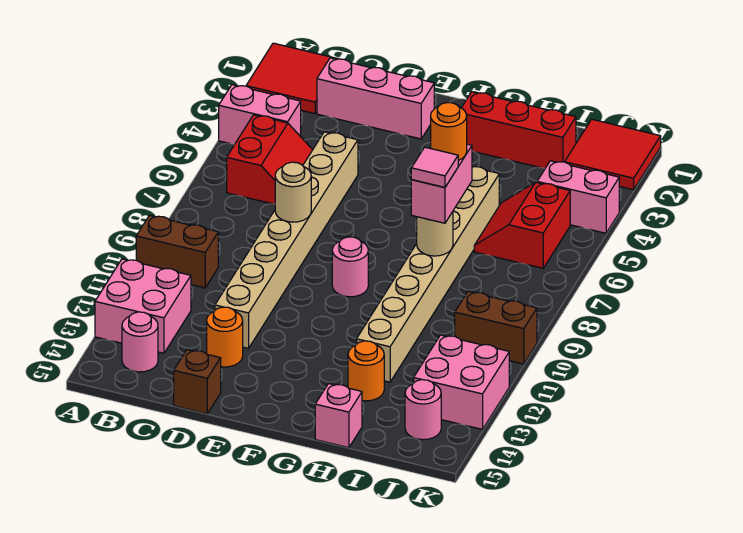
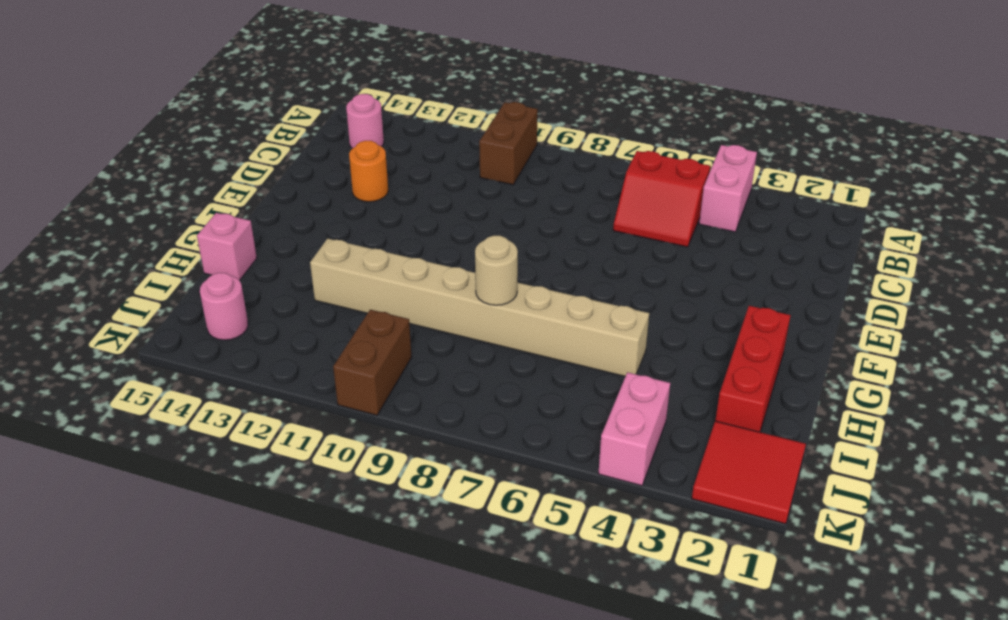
none -> red tile A1:B2 level 1
none -> pink brick A12:B13 level 1
none -> pink brick C2:E2 level 1

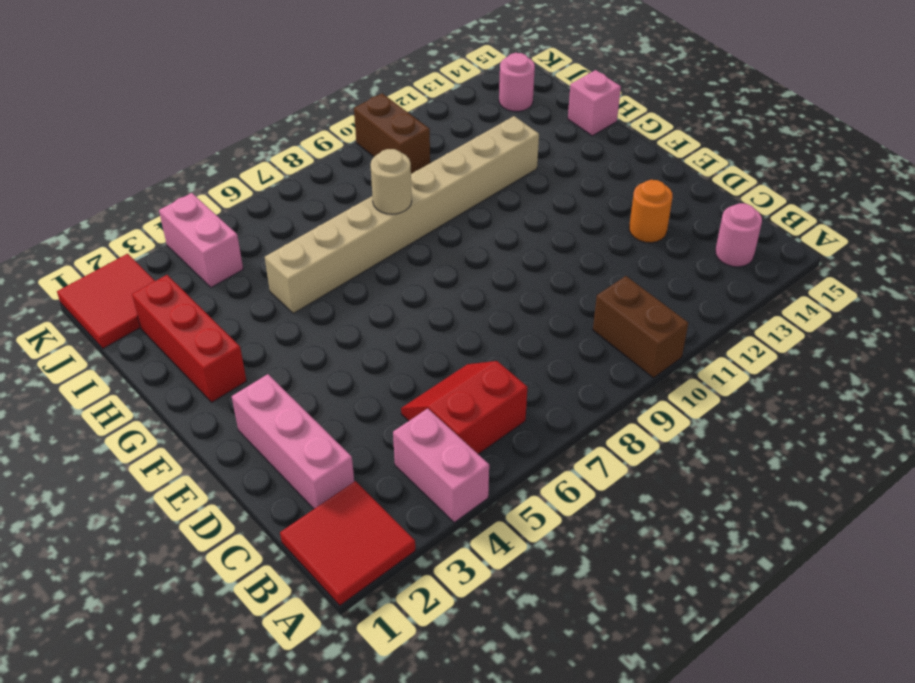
none -> pink brick A12:B13 level 1
none -> tan brick D5:D12 level 1
none -> brown brick D15 level 1

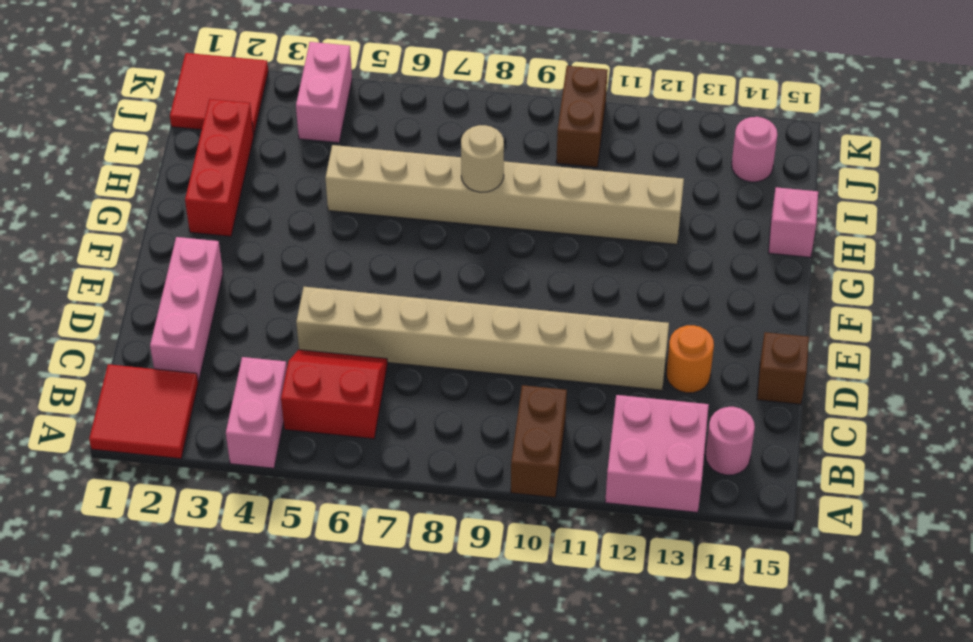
none -> pink round brick F9 level 1
none -> orange round brick H13 level 1
none -> red slope I5:J6 level 1 top J

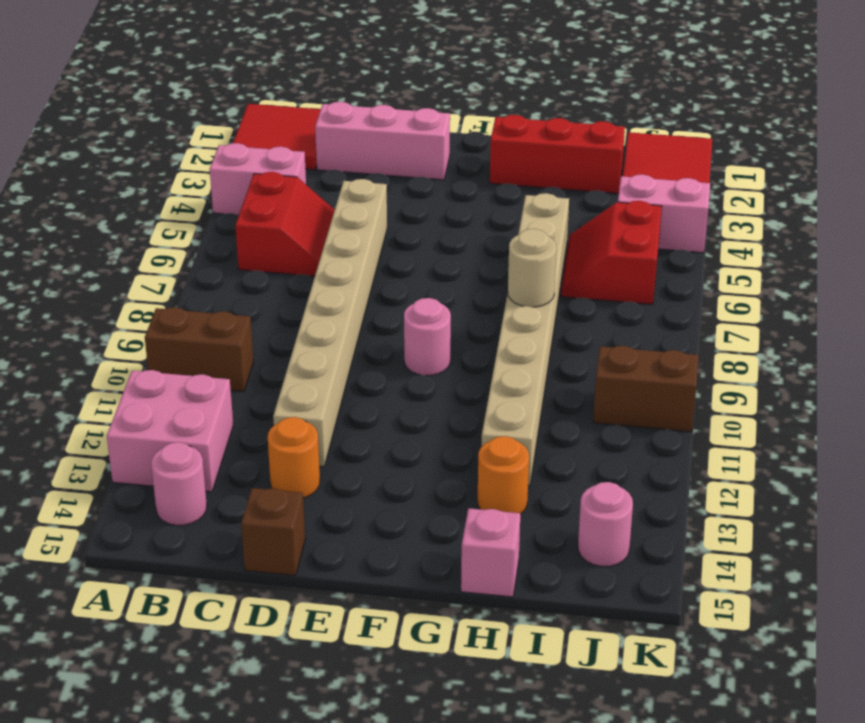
none -> pink brick J12:K13 level 1
none -> tan round brick D8 level 2
none -> pink brick H7:H8 level 3

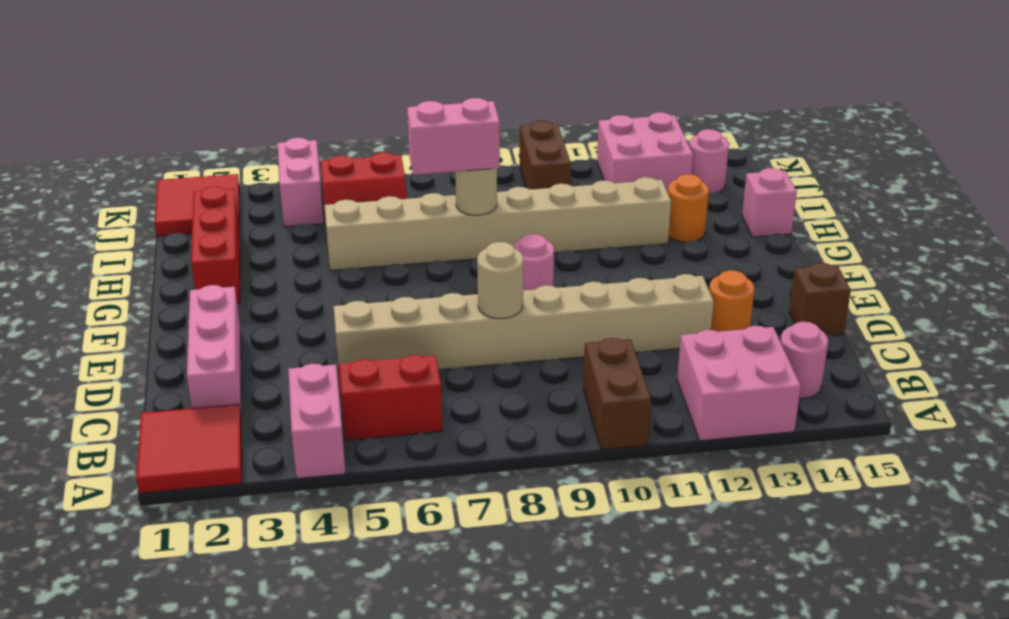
none -> orange round brick H7 level 4
none -> pink tile H8 level 4

